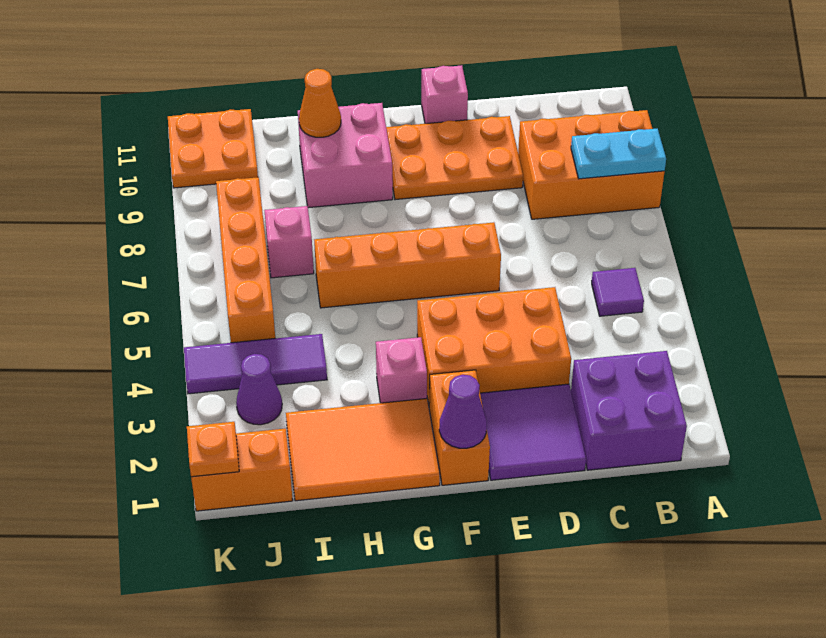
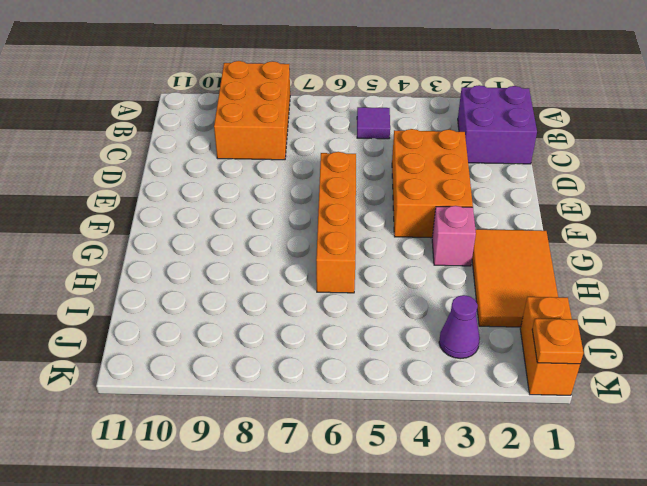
none -> purple tile D1:E2 level 1
none -> orange plate D9:F10 level 1
none -> pink brick E11 level 1

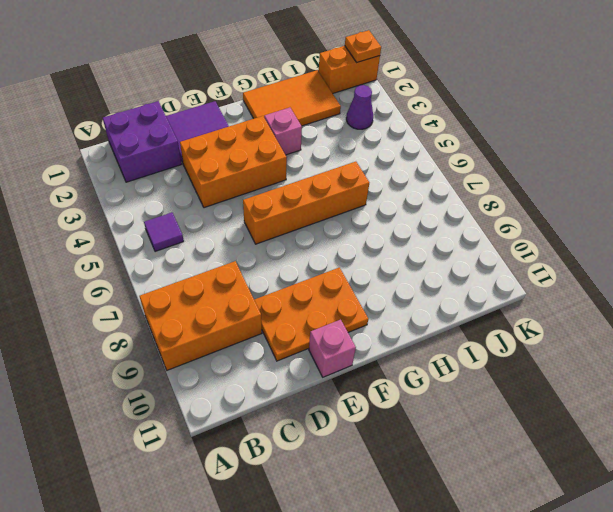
none -> orange brick F1:F2 level 1
none -> pink brick G9:H10 level 1
none -> purple tile I4:K4 level 1

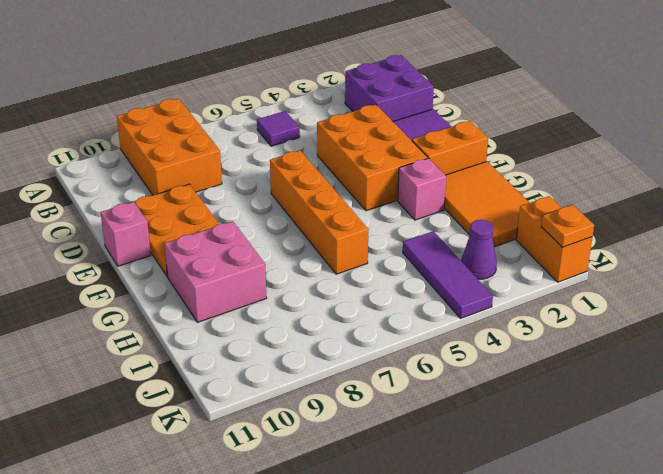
none -> pink brick I7 level 1
none -> orange brick J5:J8 level 1
none -> orange plate J10:K11 level 1

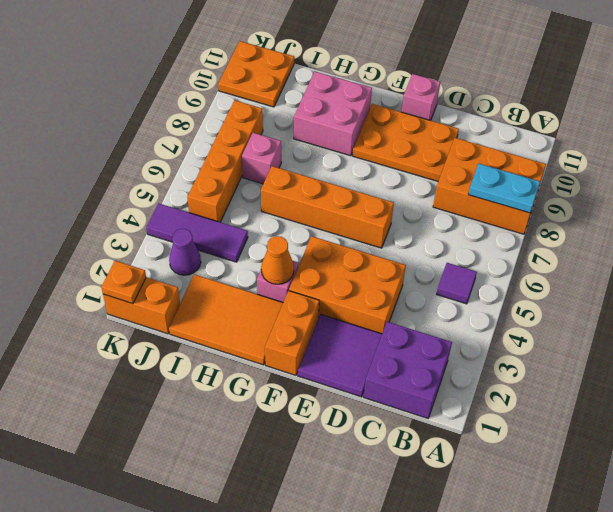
orange cone G3 level 2 -> orange cone H10 level 2
none -> purple cone F1 level 2

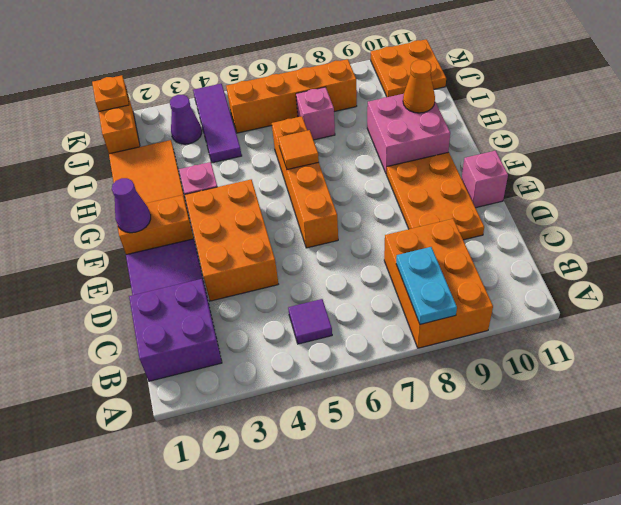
orange tile G6 level 2 -> none

